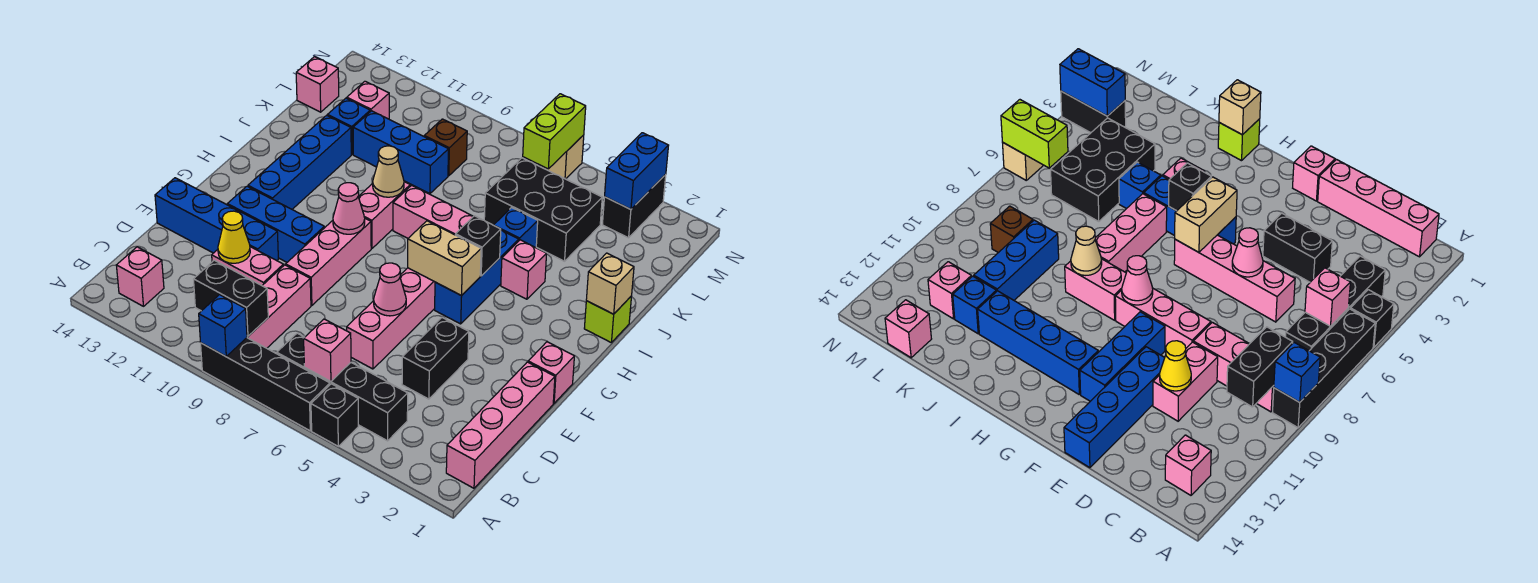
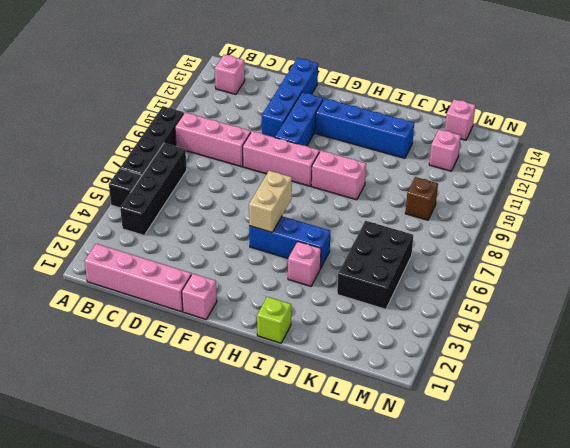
none -> black brick D4:E4 level 1
none -> pink brick D6:G6 level 1
none -> pink brick D10:D11 level 1
none -> pink brick I6:I8 level 1

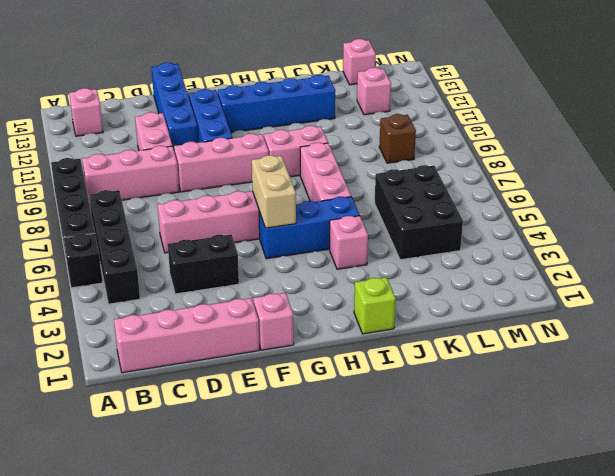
none -> blue brick J5 level 1
none -> blue brick K9:K11 level 1
none -> blue brick K12 level 1
none -> black brick M3:N3 level 1

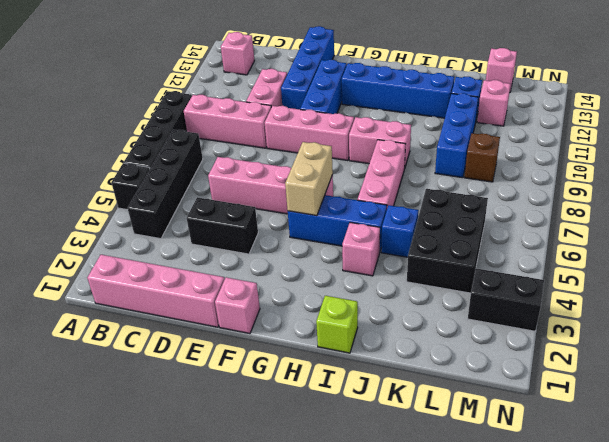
none -> tan brick N6 level 1
none -> blue brick A9 level 2
none -> pink brick B6 level 2
none -> black brick B9:B10 level 2

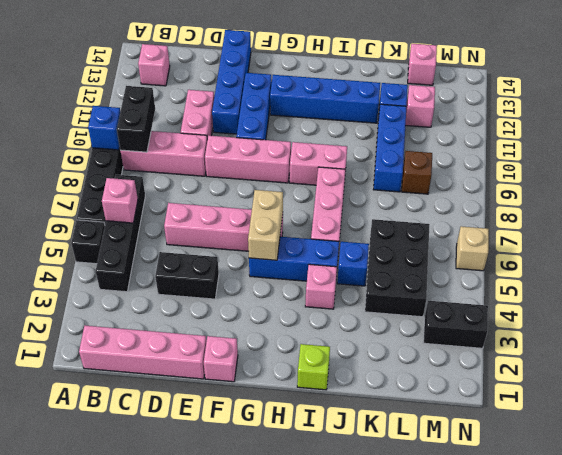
none -> yellow cone D11 level 2
none -> pink cone E6 level 2
none -> pink cone G9 level 2
none -> black brick H5 level 2

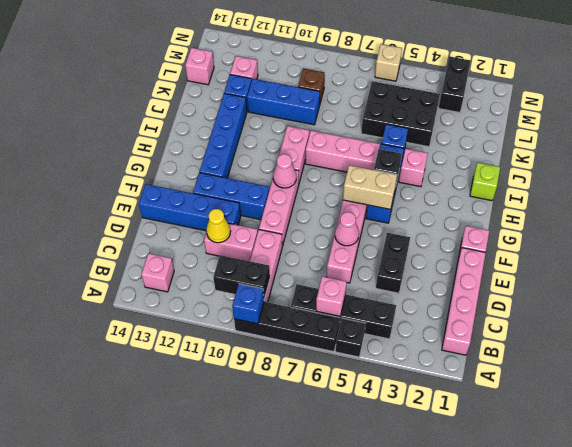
none -> tan brick I1 level 2
none -> tan cone I9 level 2
none -> blue brick M3:N3 level 2
none -> lime brick M6:N6 level 2

